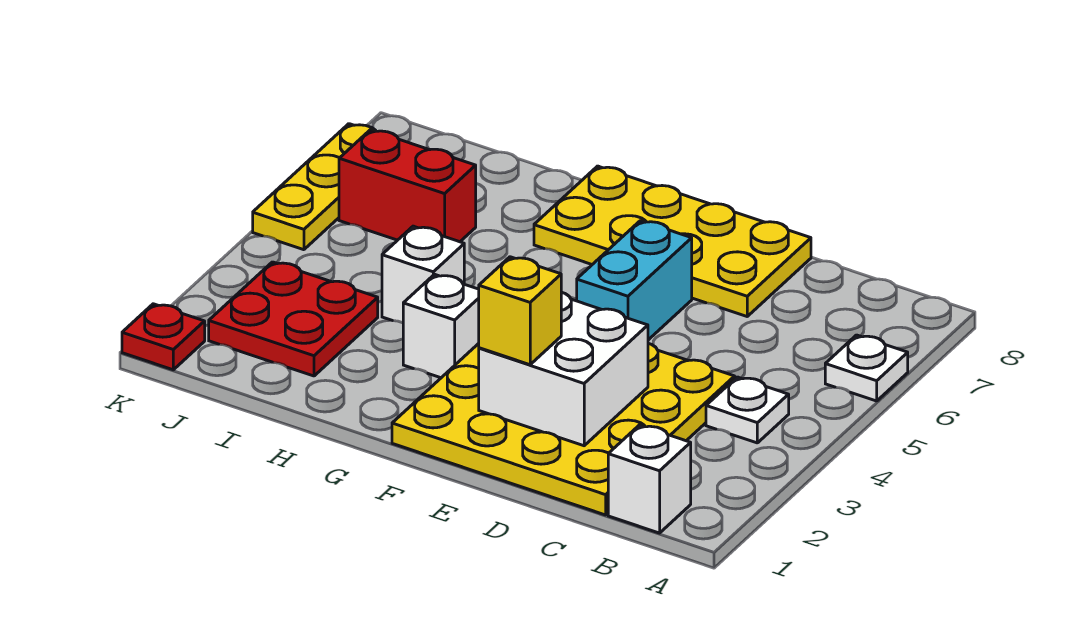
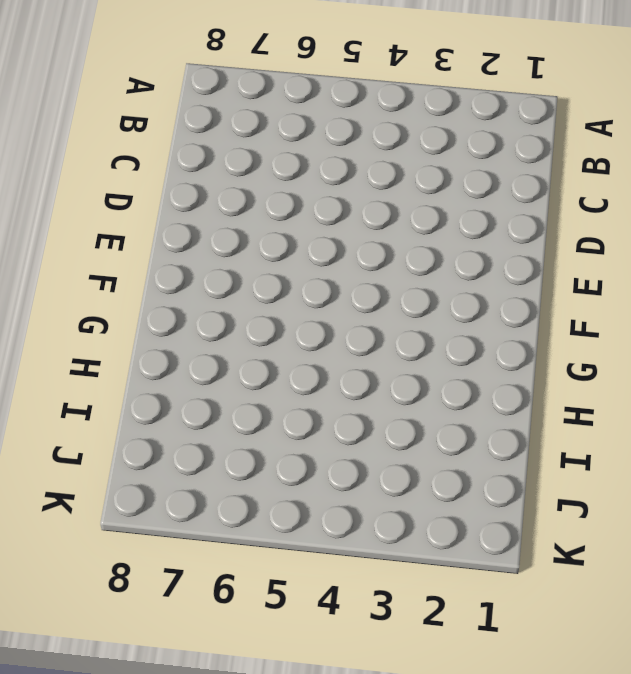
none -> white plate A6 level 1
none -> white brick B1 level 1
none -> white plate B4 level 1

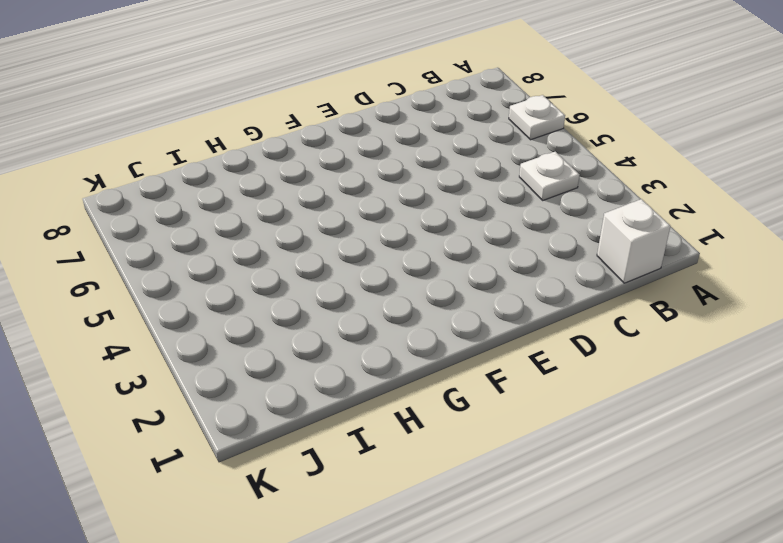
none -> yellow plate C1:F4 level 1
none -> yellow plate D7:G8 level 1
none -> cyan brick E5:E6 level 1

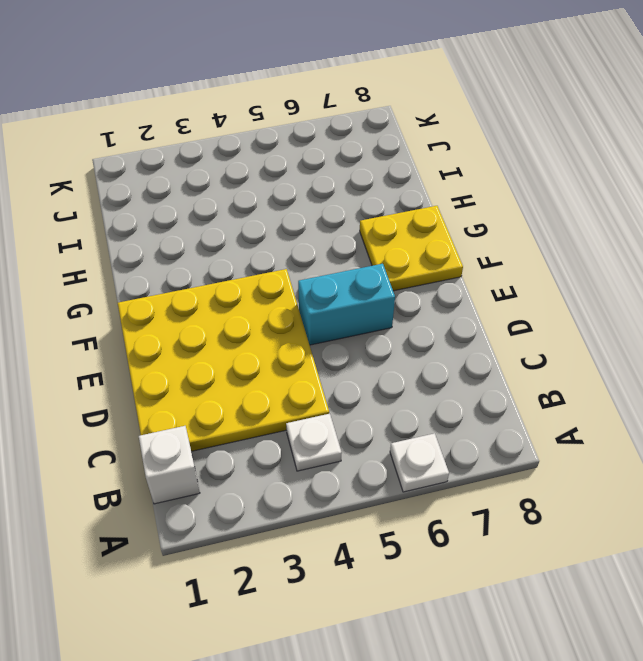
yellow plate F7:G8 level 1 -> yellow plate D7:G8 level 1
none -> white brick G3 level 1
none -> white brick H4 level 1
none -> red plate I2:J3 level 1

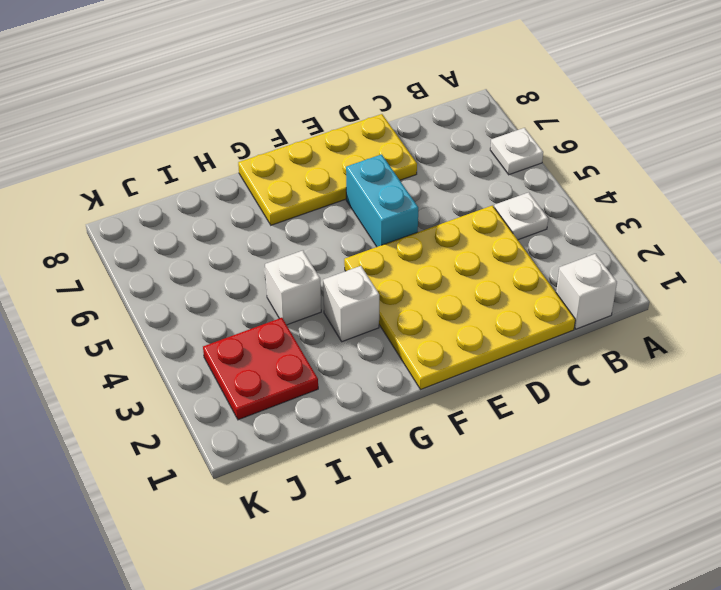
none -> red brick I6:J6 level 1
none -> red plate K1 level 1
none -> yellow plate K5:K7 level 1

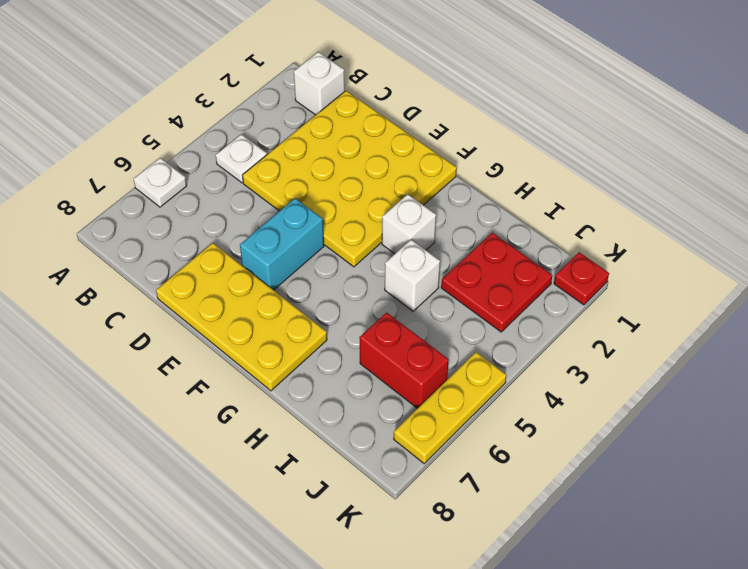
none -> white brick D2:E3 level 2
none -> yellow brick E2 level 3

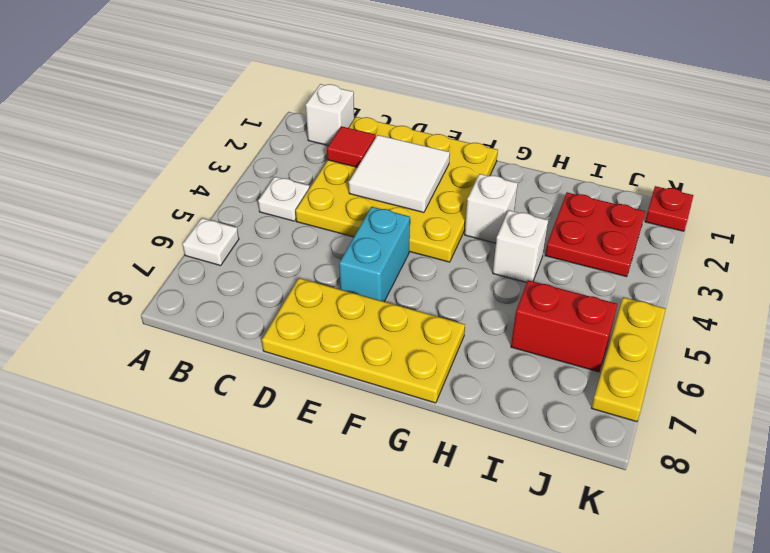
red tile C2 level 2 -> none
white tile D2:E3 level 2 -> white brick D2:E3 level 2
none -> yellow brick E2 level 3

